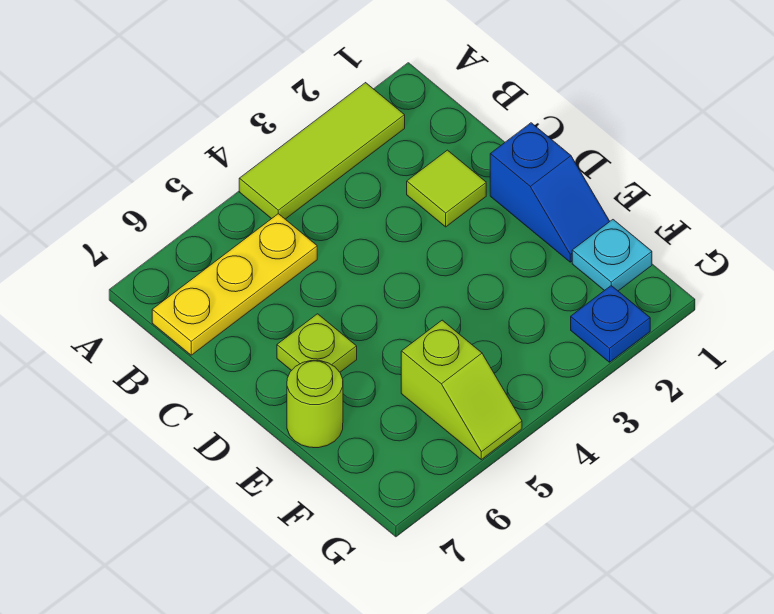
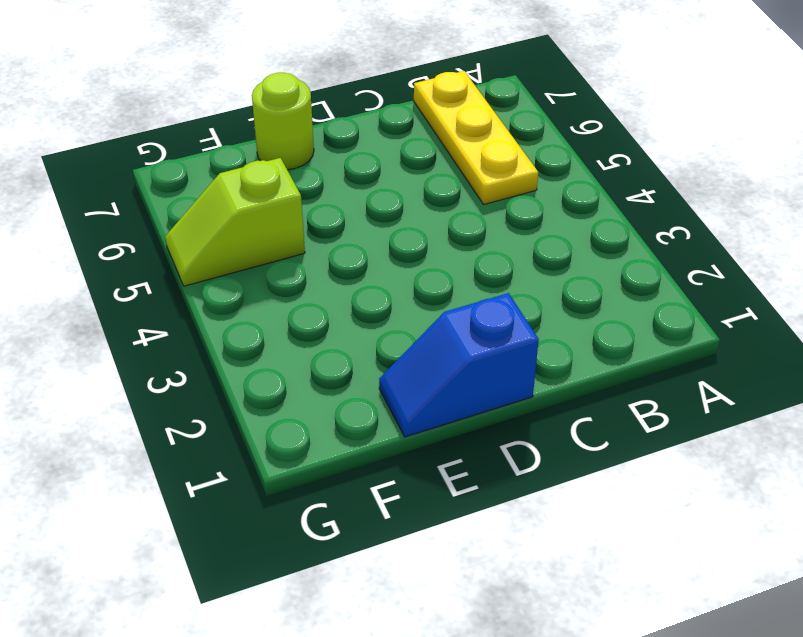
none -> lime tile A2:A4 level 1
none -> lime tile C2 level 1

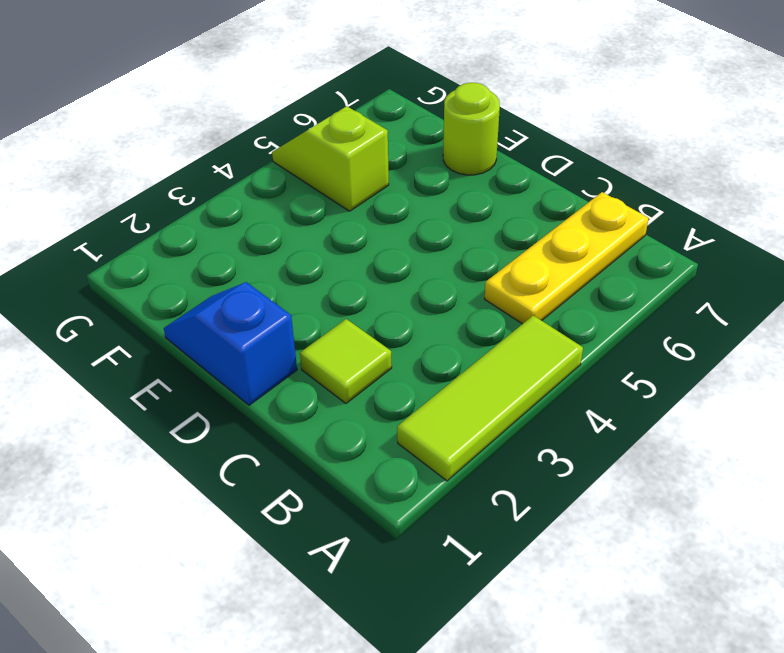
none -> lime plate D6 level 1
none -> cyan plate F1 level 1

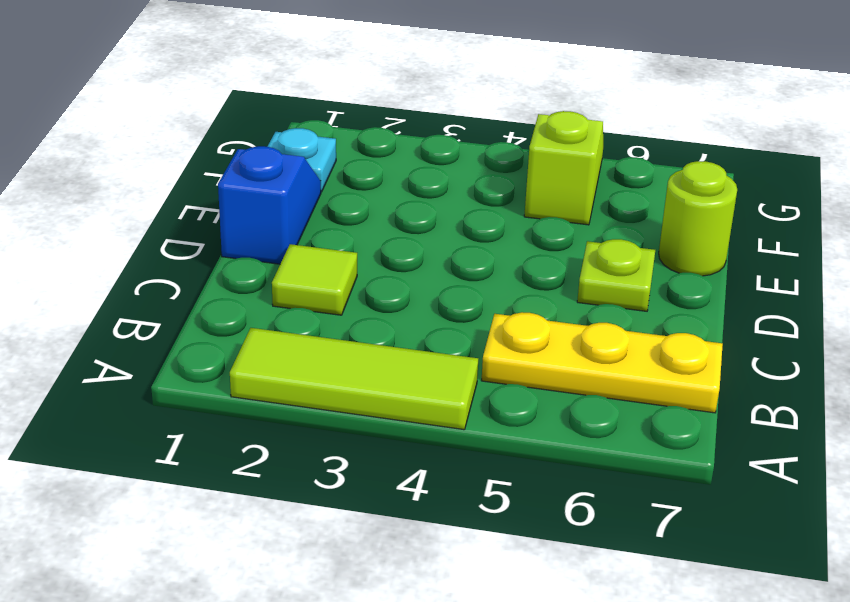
none -> blue plate G2 level 1

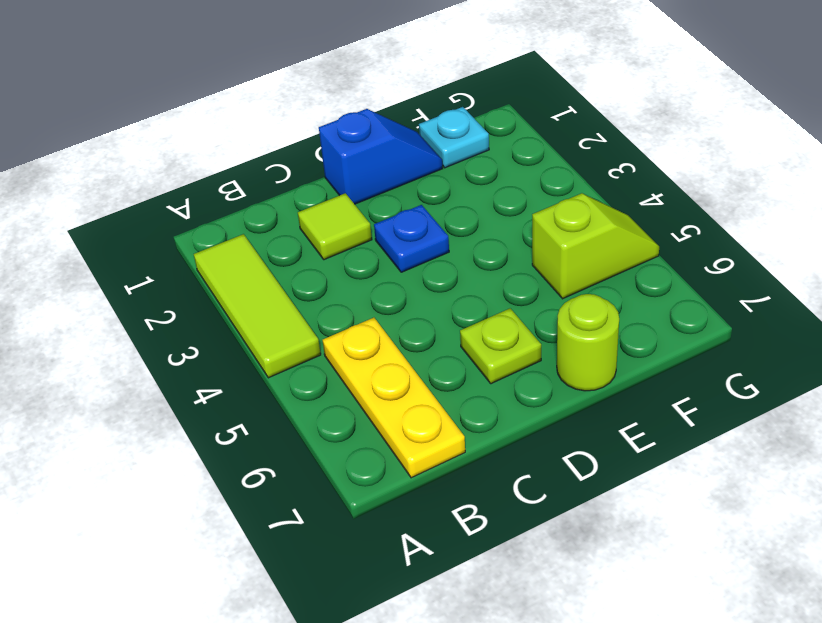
blue plate D3 level 1 -> blue plate G2 level 1

